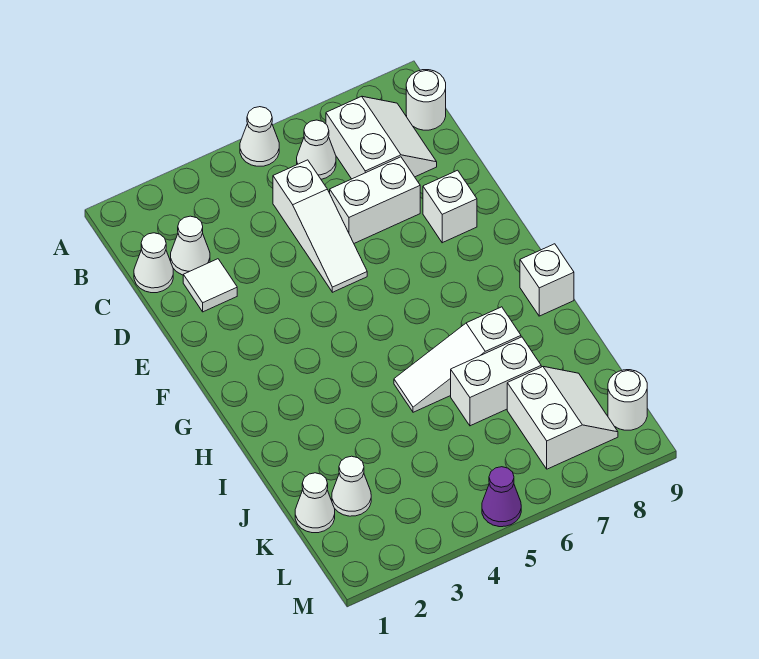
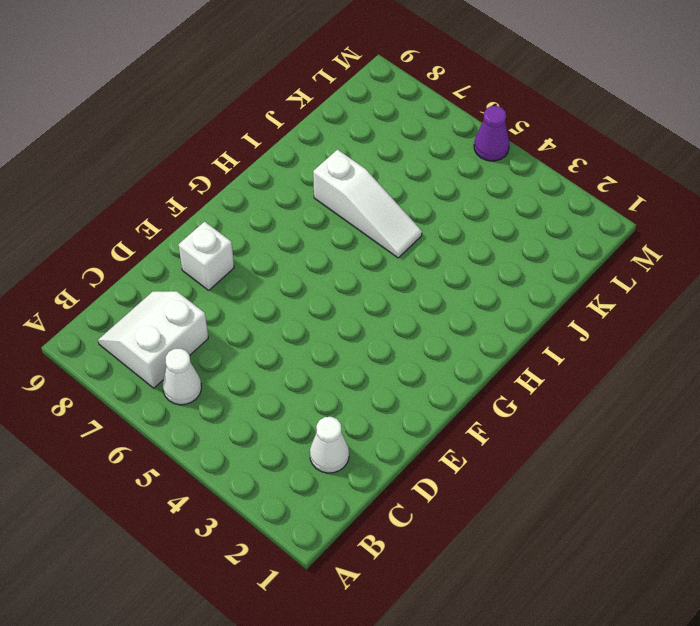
none -> white cone A5 level 1
none -> white round brick B9 level 1
none -> white cone C1 level 1

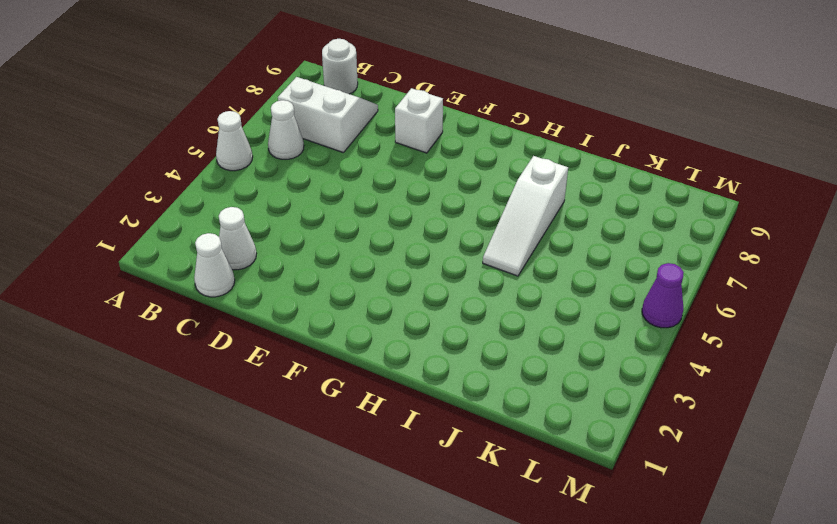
none -> white slope C5:E5 level 1 top C
none -> white tile D2 level 1
none -> white brick D6:D7 level 1

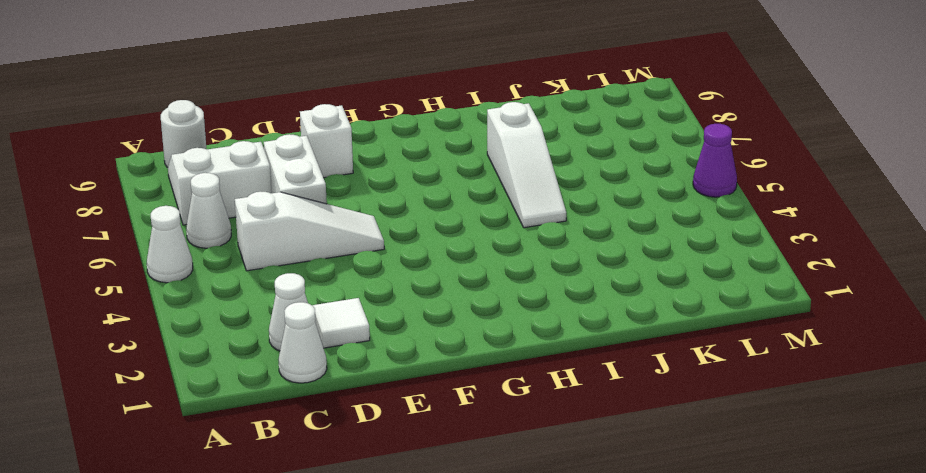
none -> white brick H9 level 1
none -> white brick J6:J7 level 1
none -> white cone K1 level 1

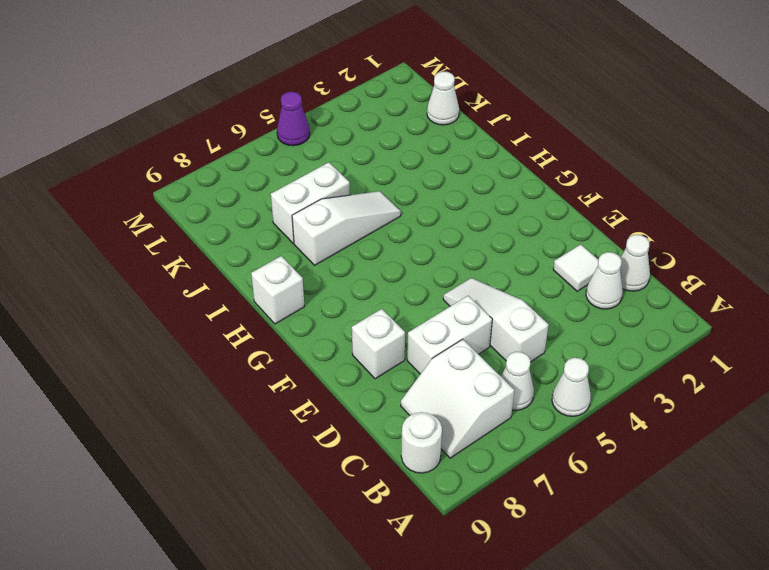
none -> white cone K2 level 1
none -> white slope K7:L8 level 1 top 7
none -> white round brick L9 level 1

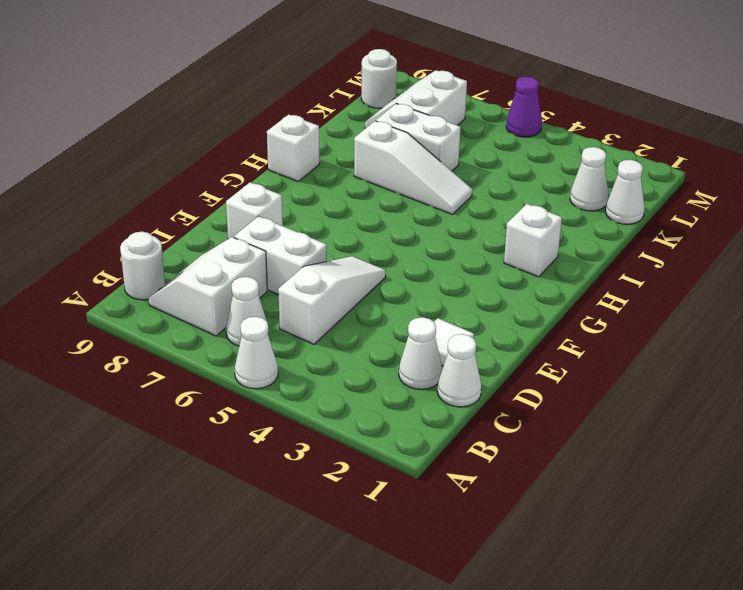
white brick H2 level 1 -> none

